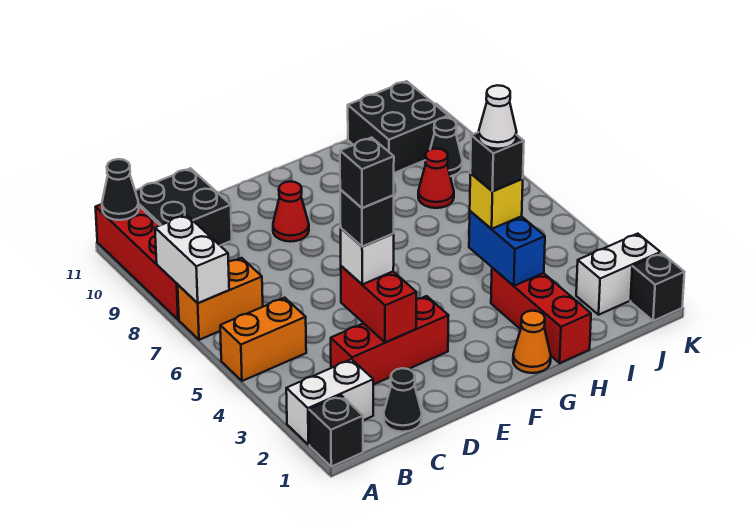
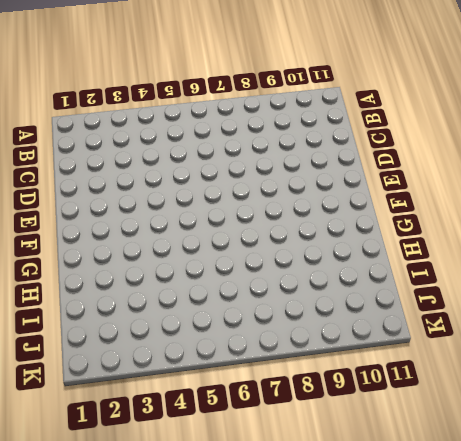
none -> black brick A1 level 1
none -> white brick A2:B2 level 1
none -> orange brick A5:B5 level 1

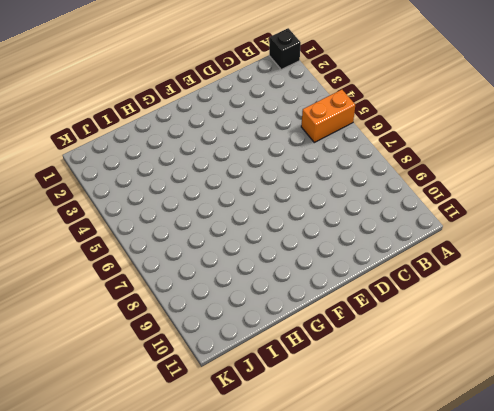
none -> white brick A2:B2 level 1
none -> orange brick A7:B7 level 1
none -> red brick A8:A11 level 1

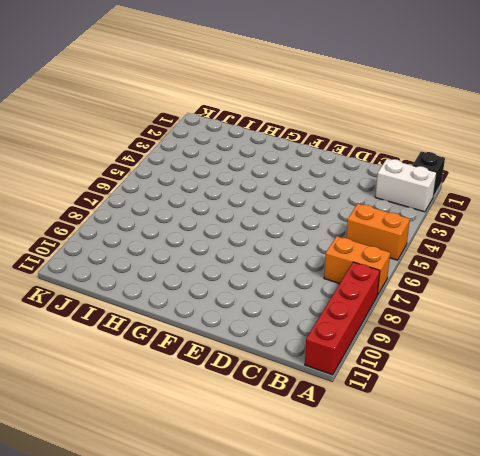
none -> black brick B10:C11 level 1
none -> black cone C1 level 1
none -> red brick C3:E3 level 1

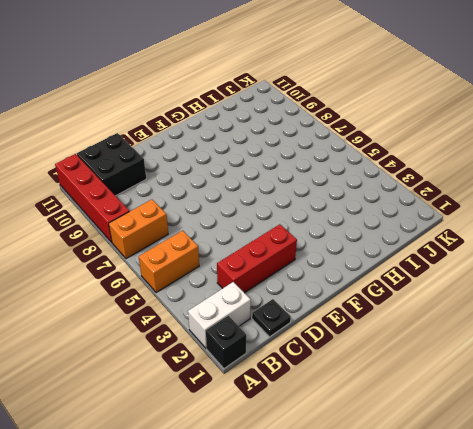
black plate C1 level 1 -> black cone C1 level 1
none -> red cone E9 level 1
none -> orange cone G1 level 1
none -> red brick H1:H3 level 1

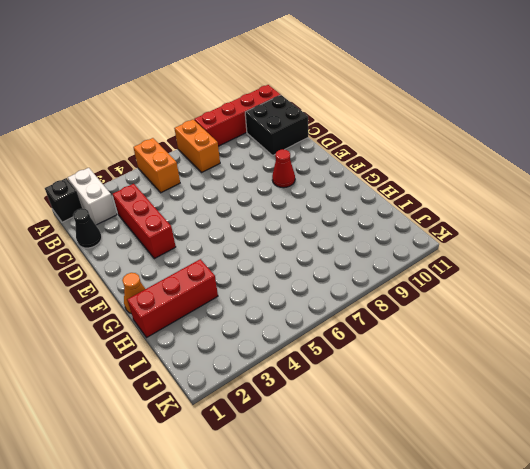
none -> red cone I8 level 1
none -> black brick I10:J11 level 1
none -> white brick J2:K2 level 1

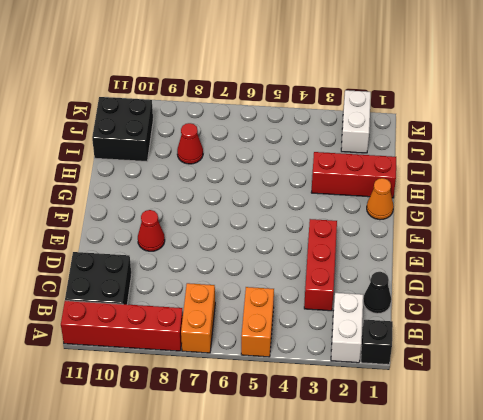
none -> black cone J9 level 1
none -> black brick K1 level 1
none -> white brick A7:A8 level 2

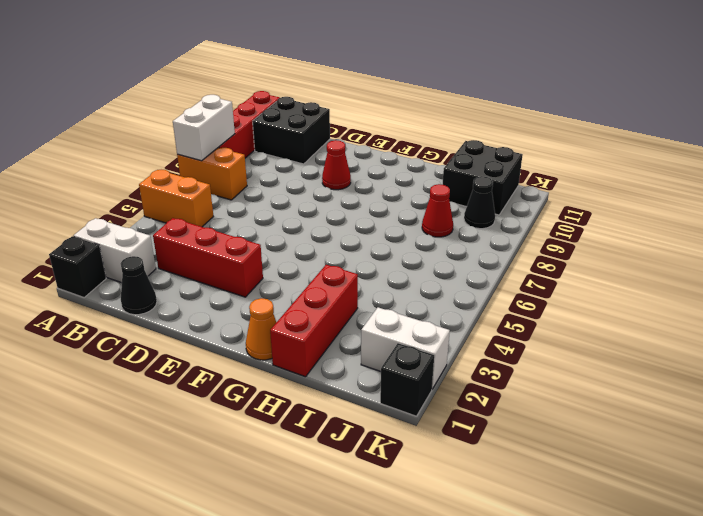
none -> black cone A11 level 2
none -> red brick D3:D4 level 2
none -> blue brick H3:H4 level 2

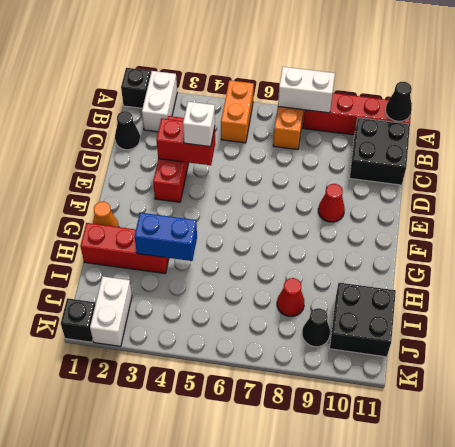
none -> yellow brick H4 level 3
none -> black brick D4 level 4
none -> black brick H4 level 4

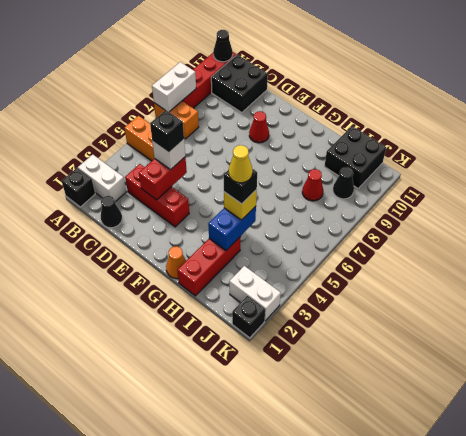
yellow cone H4 level 5 -> white cone H4 level 5
none -> black brick D4 level 5

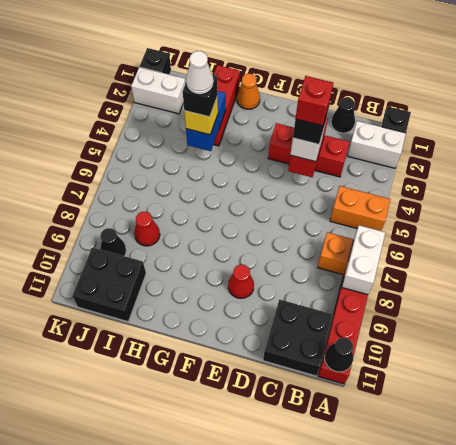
red brick D4 level 5 -> black brick D4 level 5

